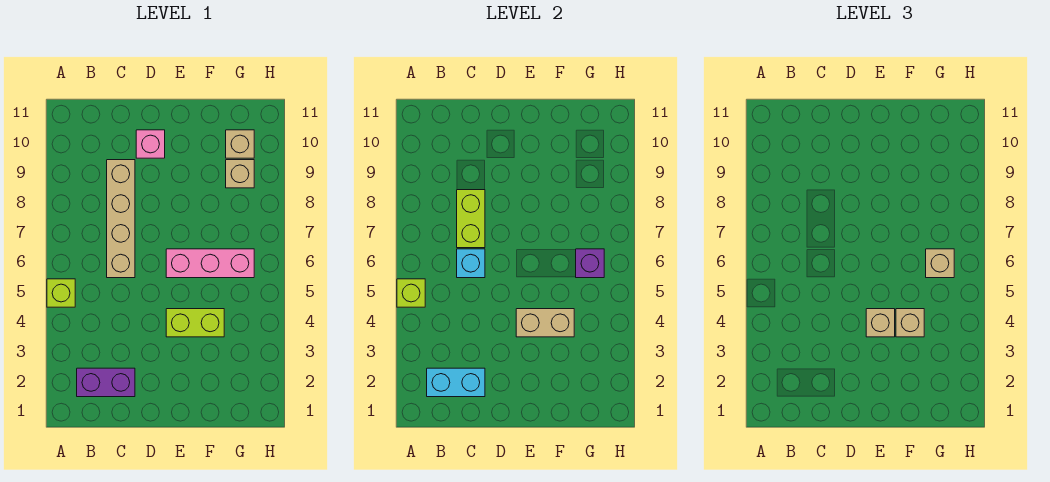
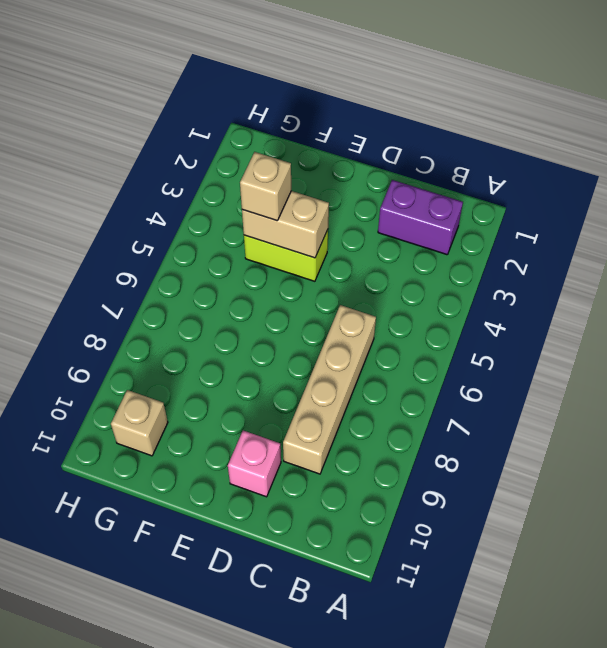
none -> lime brick A5 level 1
none -> pink brick E6:G6 level 1
none -> tan brick G9 level 1

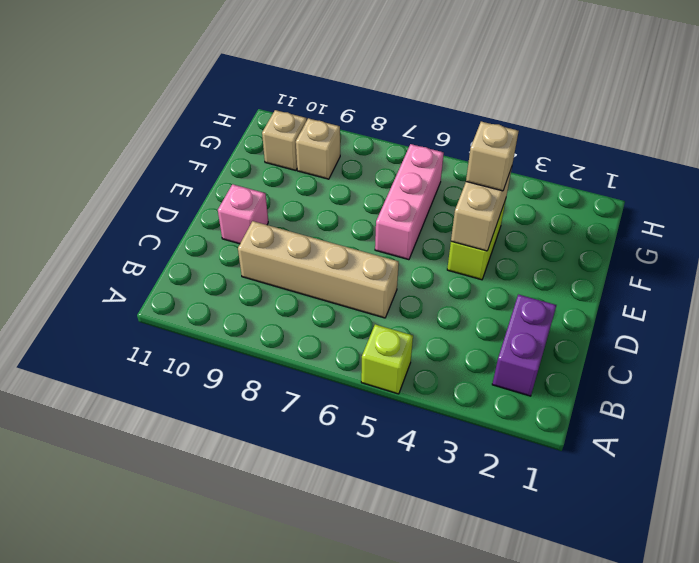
none -> lime brick A5 level 2
none -> cyan brick B2:C2 level 2
none -> cyan brick C6 level 2

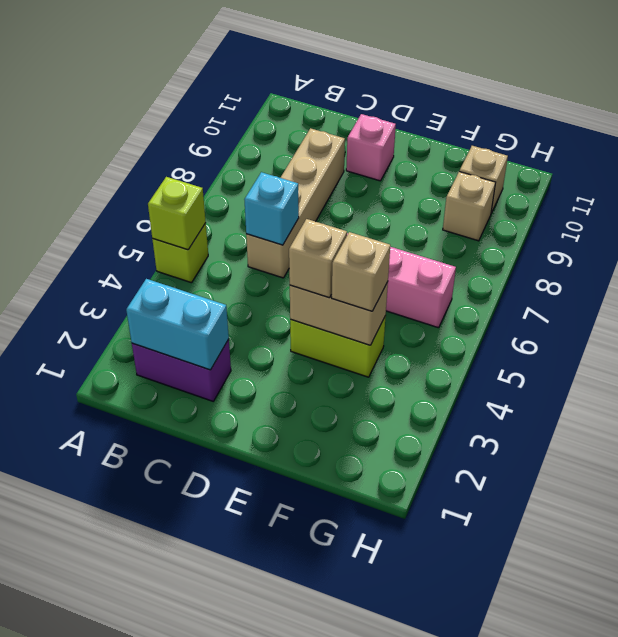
none -> lime brick C7:C8 level 2
none -> purple brick G6 level 2
none -> tan brick G6 level 3

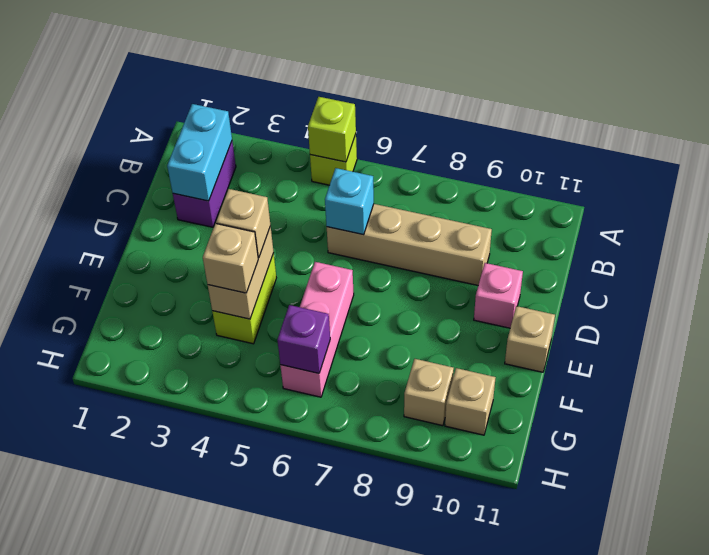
tan brick E11 level 1 -> tan brick G6 level 3
none -> lime brick C7:C8 level 2

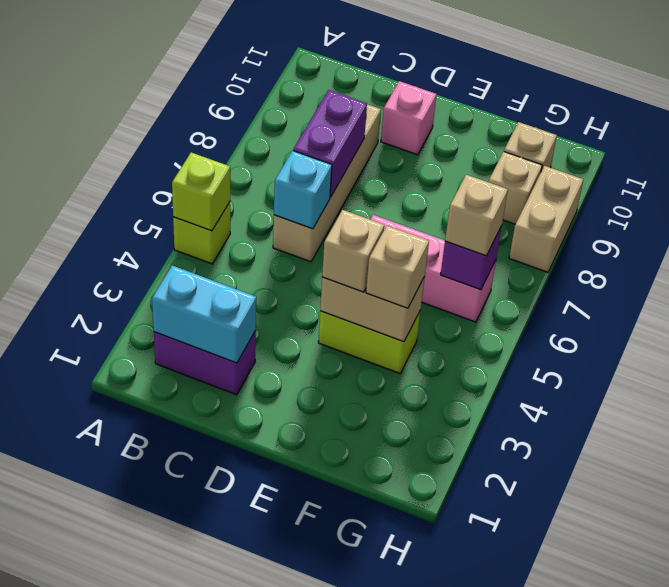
purple brick C7:C8 level 2 -> lime brick C7:C8 level 2
tan brick H8:H9 level 1 -> none

